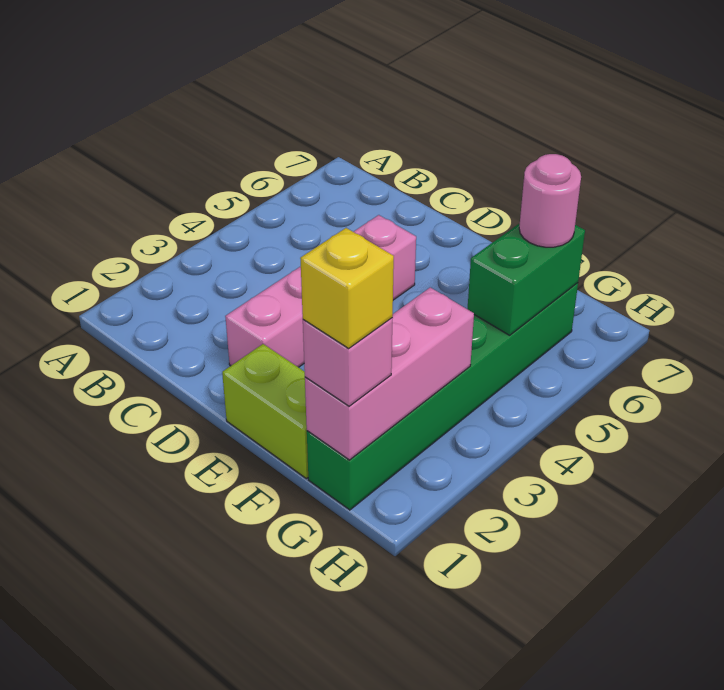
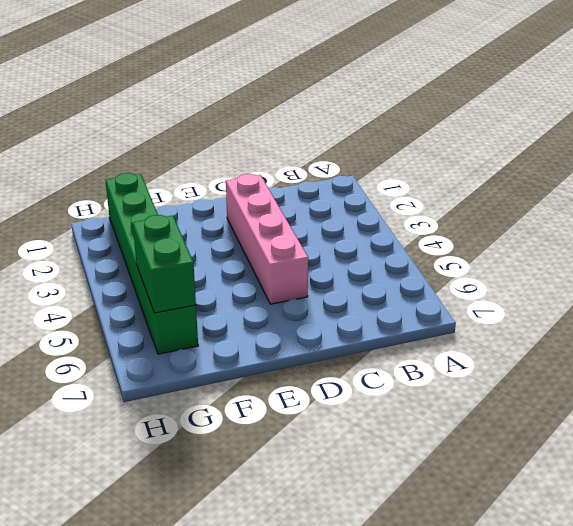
none -> lime brick E1:F1 level 1
none -> pink brick G1:G3 level 2

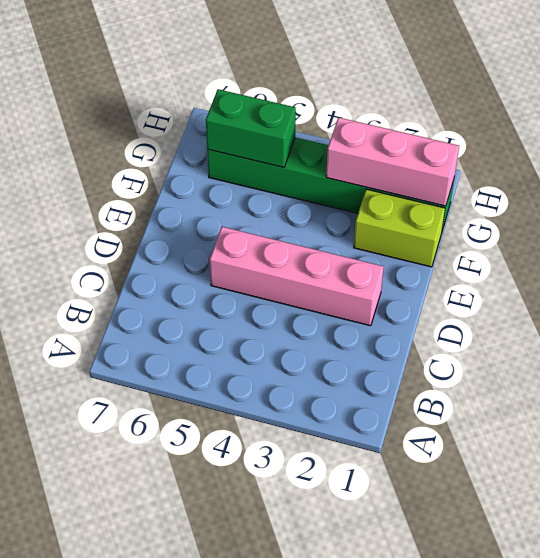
lime brick F1:F2 level 1 -> lime brick E1:F1 level 1
none -> pink brick G1 level 3
none -> pink round brick G6 level 3

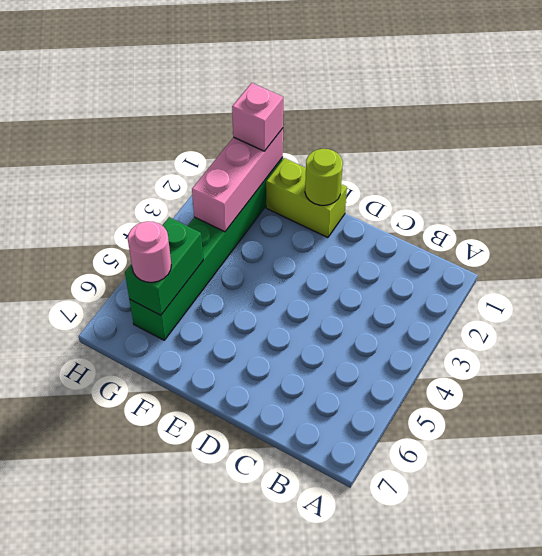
lime round brick E1 level 2 -> none
none -> pink brick D2:D5 level 1
none -> yellow brick G1 level 4

